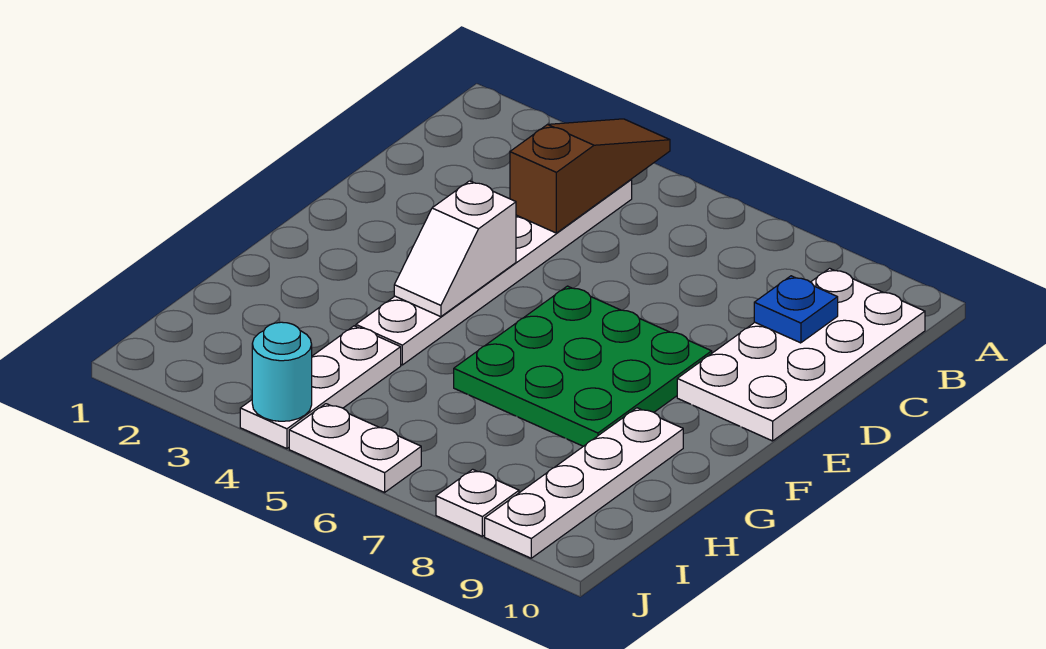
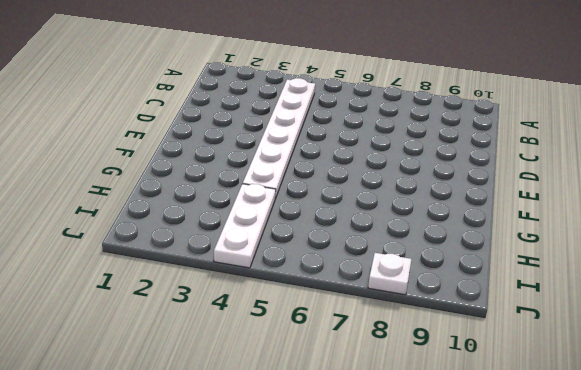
none -> white plate B9:E10 level 1
none -> green plate E6:G8 level 1

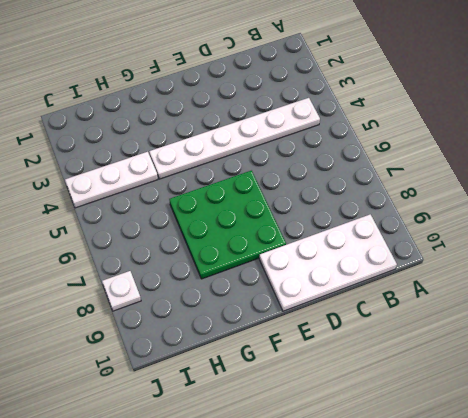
none -> white plate G9:J9 level 1
none -> white plate J5:J6 level 1

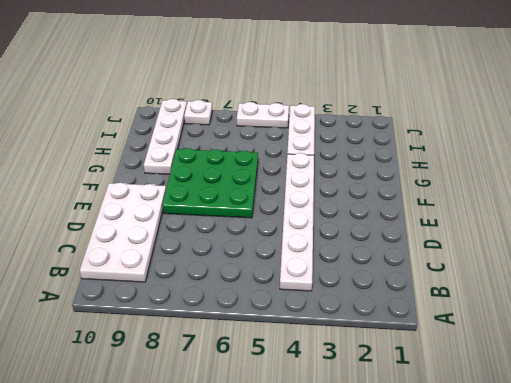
none -> brown slope A4:C4 level 2 top C
none -> blue plate C9 level 2

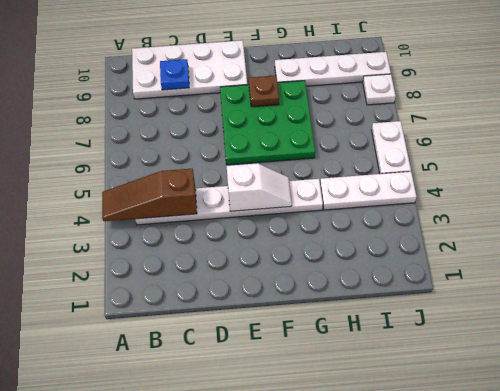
brown plate F8 level 2 -> none
none -> cyan round brick J4 level 2

